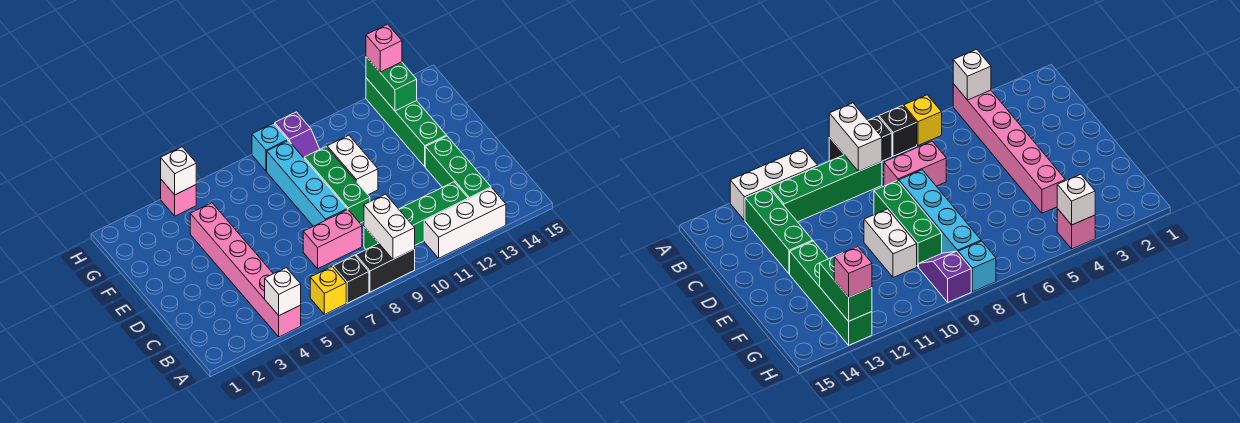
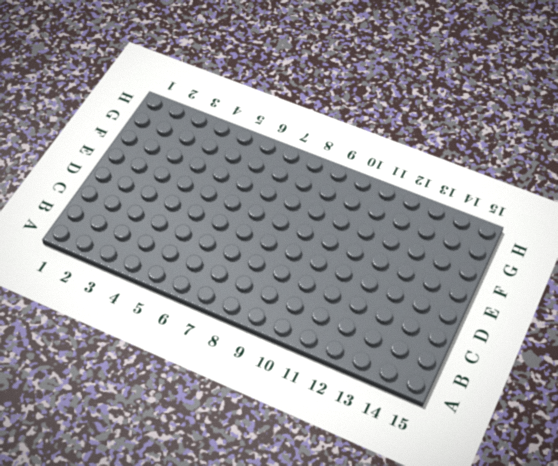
none -> pink brick A4:F4 level 1
none -> yellow brick A6 level 1
none -> black brick A7 level 1

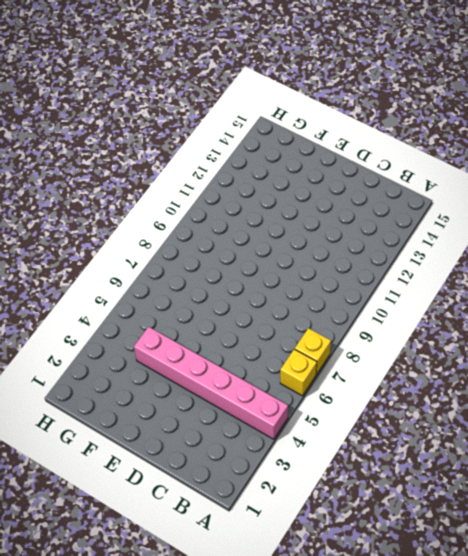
yellow brick A7 level 1 -> black brick A7 level 1
none -> black brick A8:A9 level 1
none -> white brick A11:A13 level 1
none -> green brick B9:B12 level 1

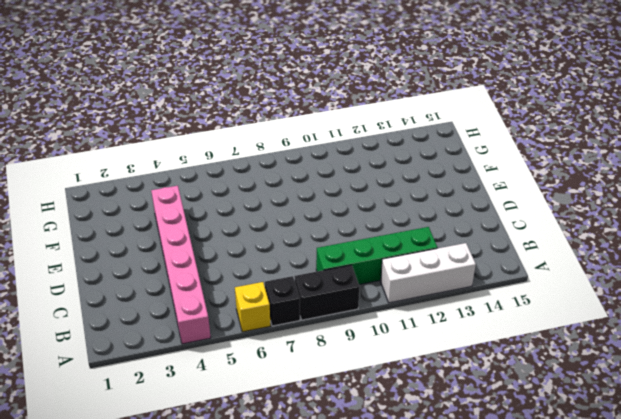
none -> green brick B13:D13 level 1
none -> pink brick C7:C8 level 1
none -> cyan brick D8:G8 level 1

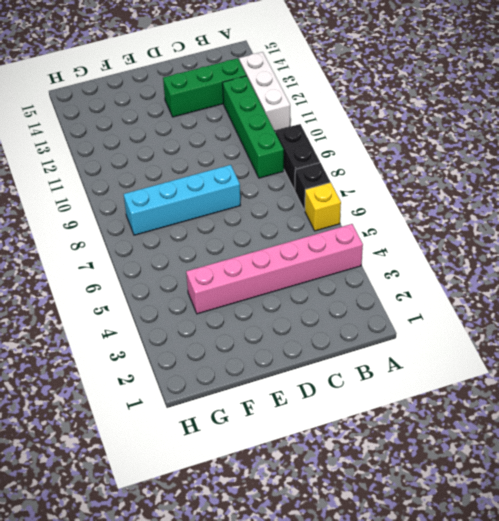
none -> pink brick C7:C8 level 1
none -> green brick D9:F9 level 1
none -> white brick E10:F10 level 1

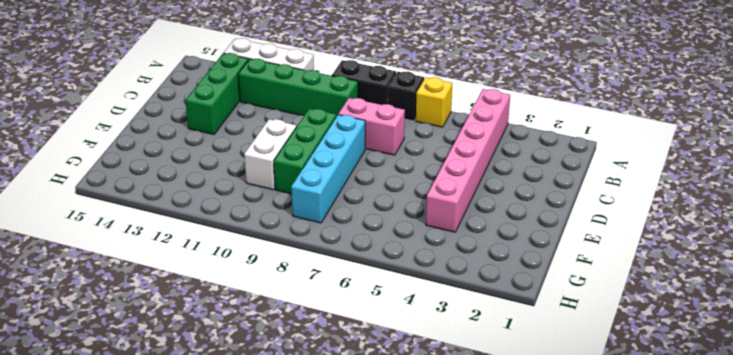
none -> green brick E13:H13 level 1
none -> purple slope G9:H9 level 1 top H
none -> pink brick H4 level 1

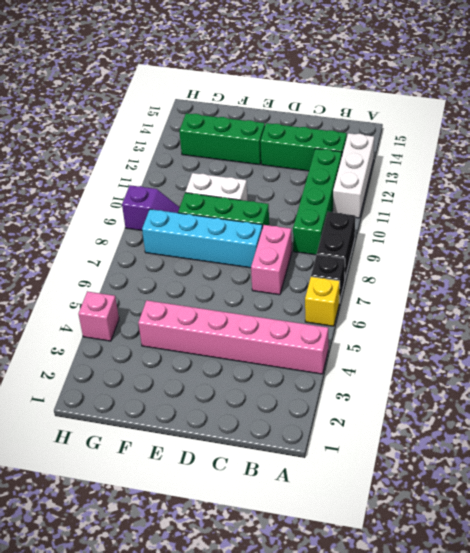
green brick E13:G13 level 1 -> green brick E13:H13 level 1
none -> cyan brick H8 level 1
none -> white brick A4 level 2
none -> white brick A9:B9 level 2

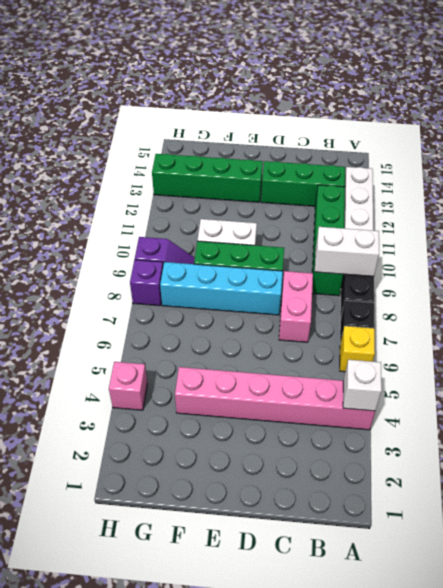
purple brick H8 level 1 -> cyan brick H8 level 1
none -> green brick G13:H13 level 2
none -> white brick H4 level 2
none -> pink brick H13 level 3

